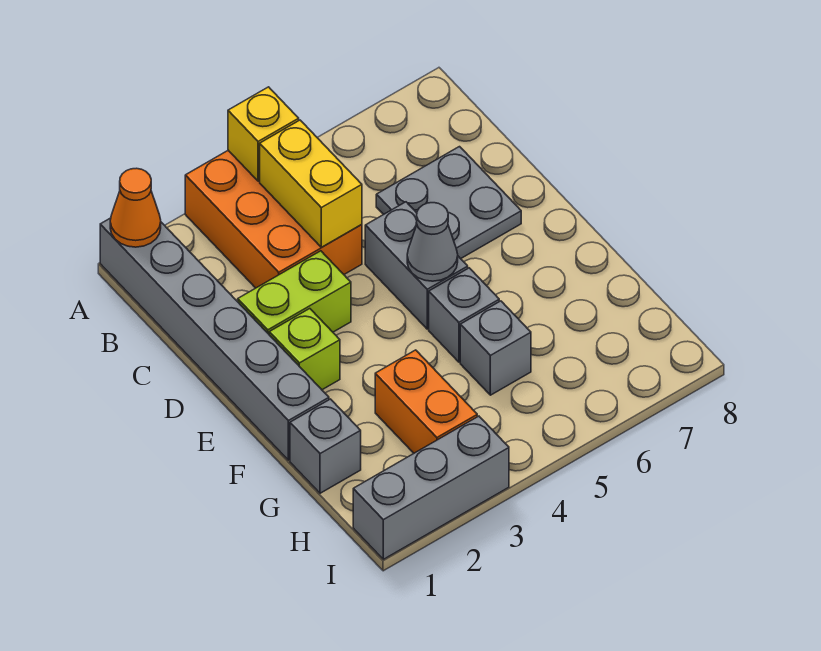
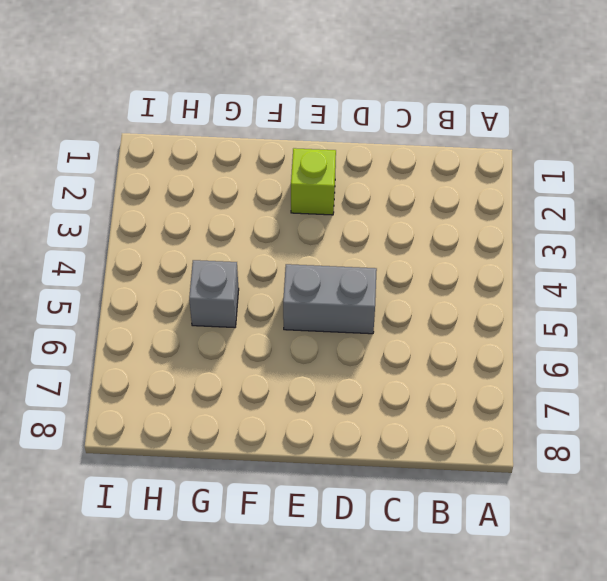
none -> grey brick A1:F1 level 1
none -> orange brick A3:C4 level 1
none -> grey plate C6:D7 level 1

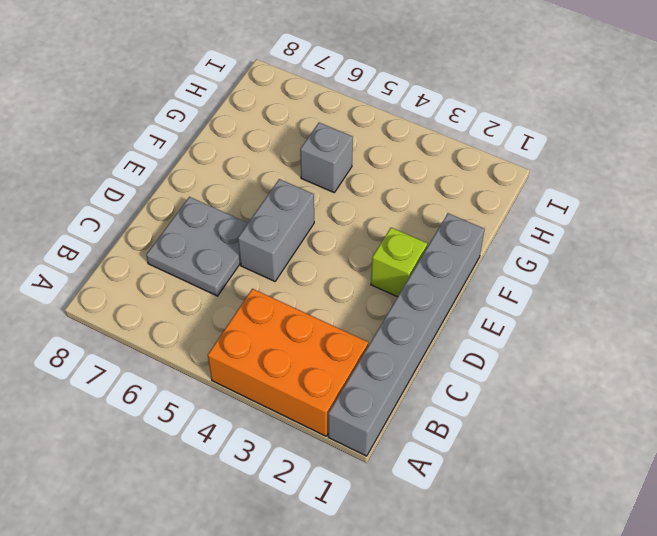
orange brick A2:B4 level 1 -> orange brick A3:C4 level 1
none -> lime brick D2:D3 level 1
none -> grey brick F5 level 1
none -> grey brick G1 level 1

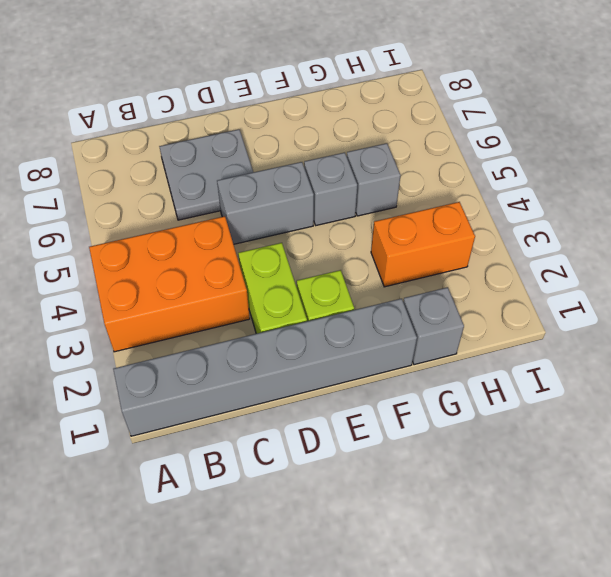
none -> grey brick I1:I3 level 1
none -> orange cone A1 level 2
none -> yellow brick A4 level 2

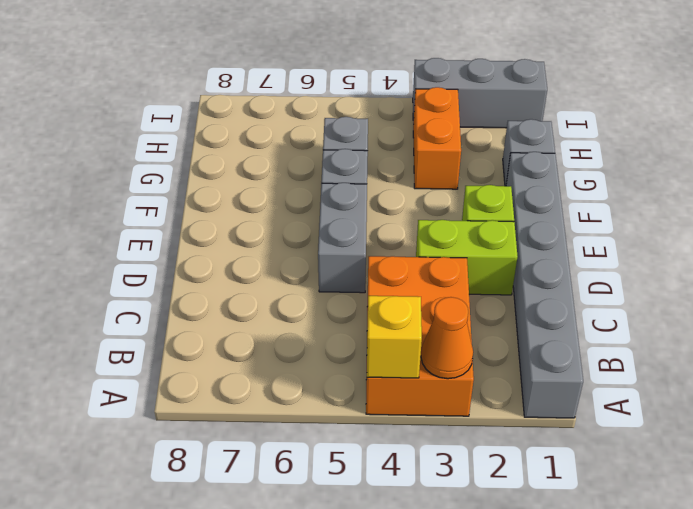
orange cone A3 level 2 -> orange cone A1 level 2
none -> grey plate C6:D7 level 1
none -> yellow brick B4:C4 level 2
none -> grey cone E5 level 2

